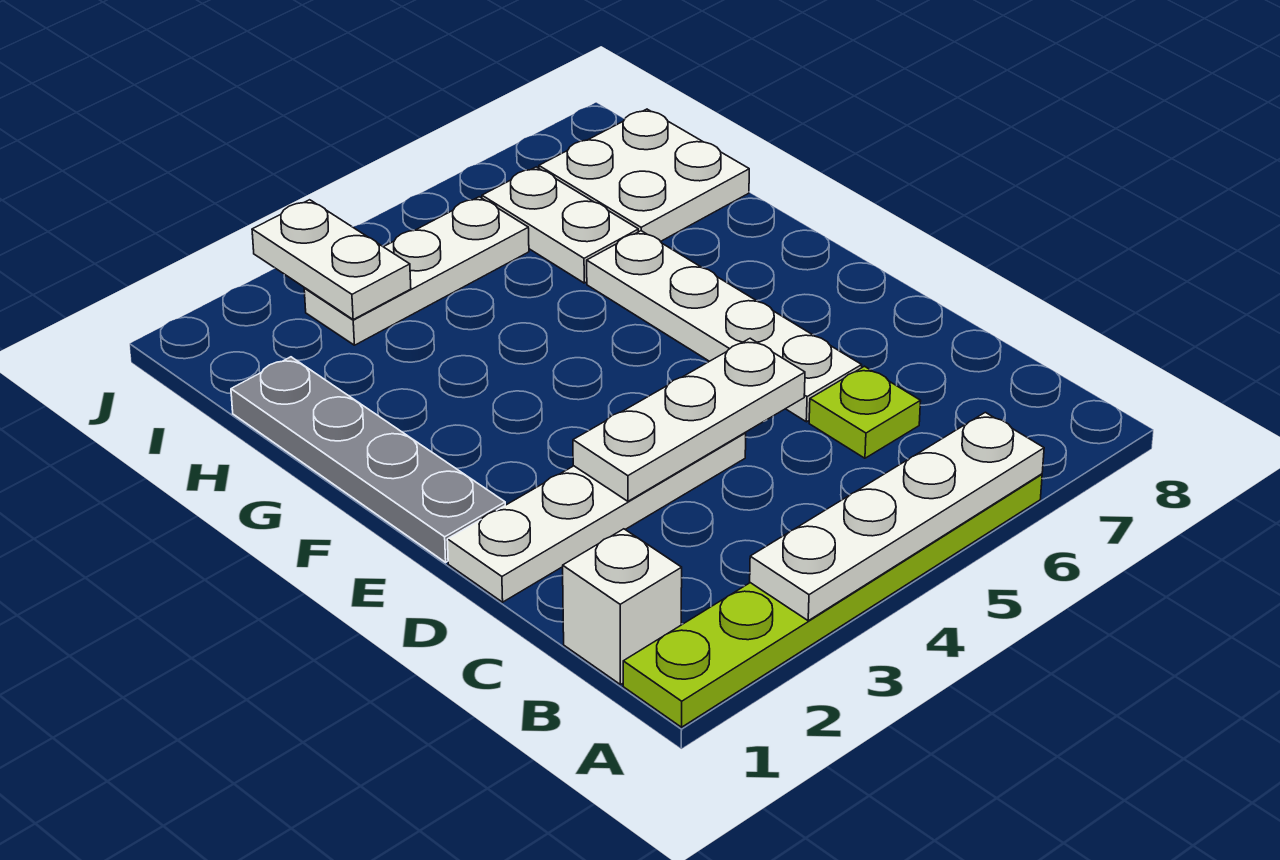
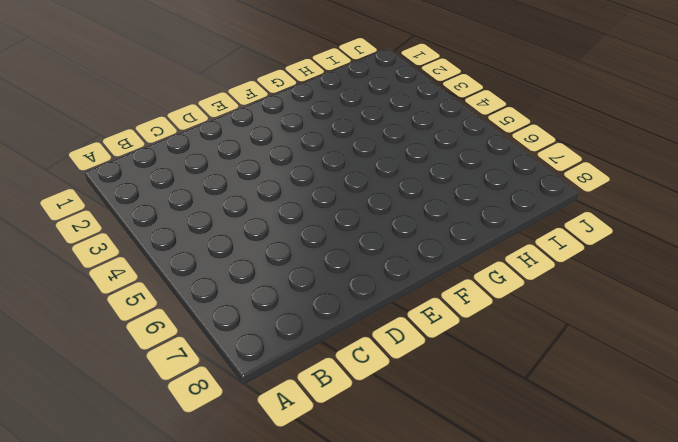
none -> lime plate A1:A6 level 1
none -> white brick B1 level 1
none -> lime plate C6 level 1

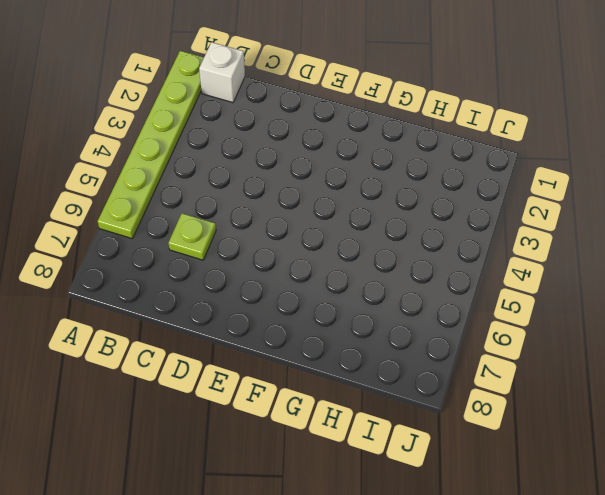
none -> white plate D1:D4 level 1
none -> white plate D6:G6 level 1
none -> grey plate E1:H1 level 1

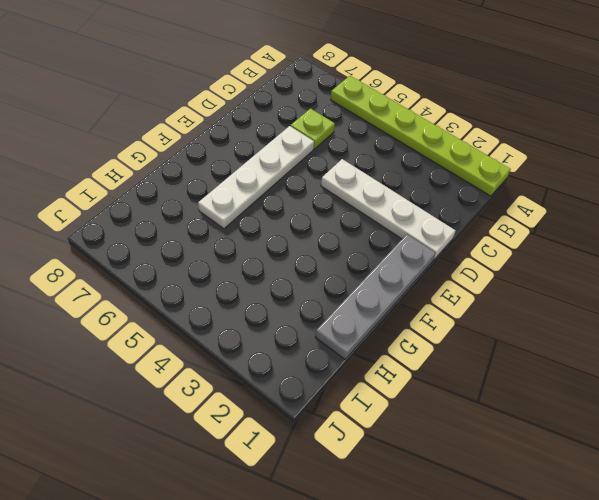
none -> white brick B1 level 1
none -> white plate H6:I6 level 1
none -> white plate H7:I8 level 1

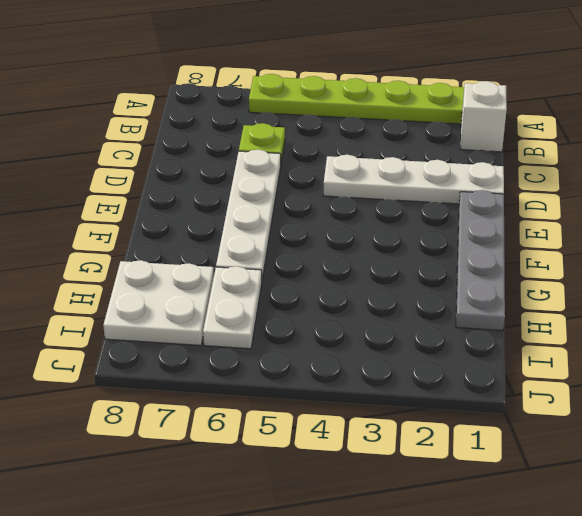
none -> white plate I3:I5 level 1
none -> white plate A3:A6 level 2
none -> white plate D3:D5 level 2

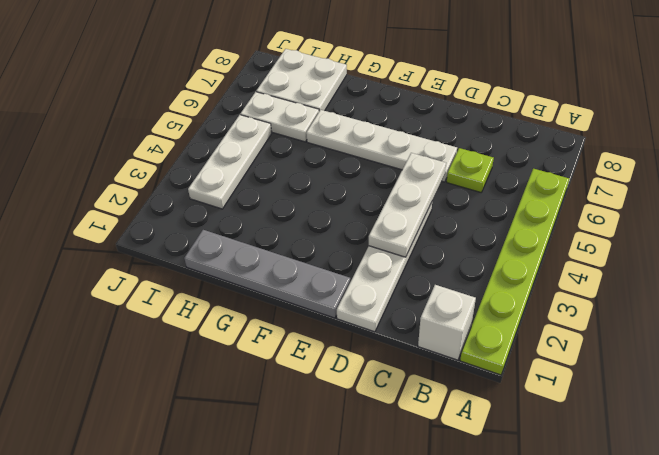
none -> white plate A3:A6 level 2
none -> white plate I3:J3 level 2

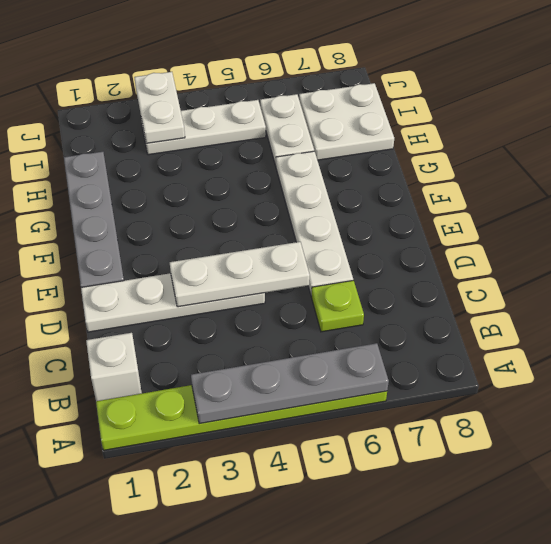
grey plate A3:A6 level 2 -> white plate A3:A6 level 2

